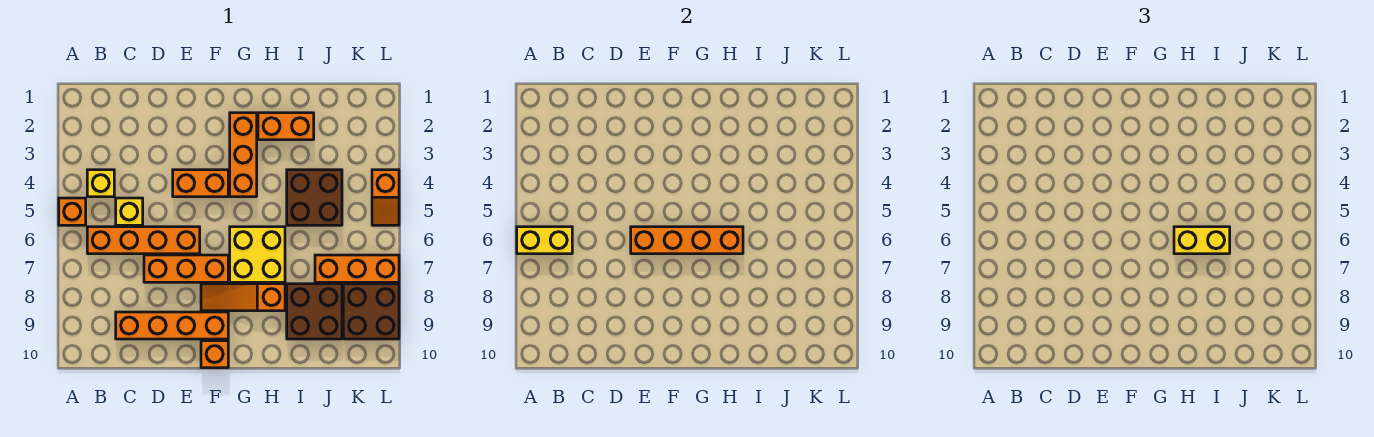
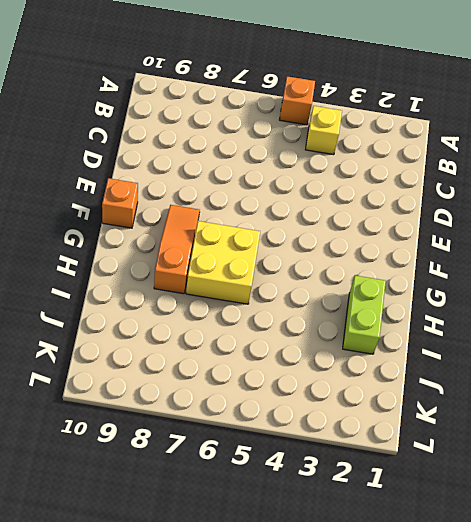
lime brick H2:I2 level 1 -> orange brick H2:I2 level 1
none -> orange brick B6:E6 level 1
none -> yellow brick C5 level 1
none -> orange brick C9:F9 level 1

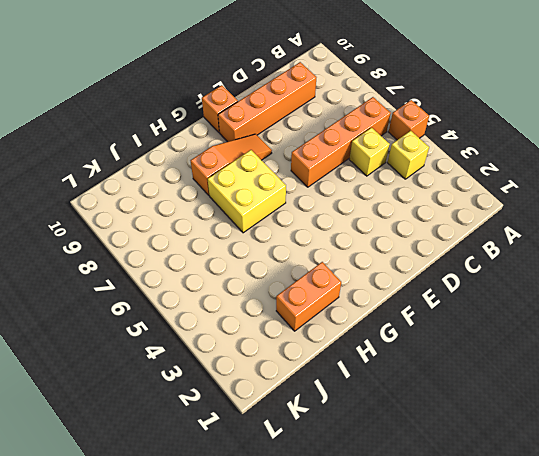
none -> orange brick D7:F7 level 1
none -> orange brick E4:F4 level 1
none -> orange brick G2:G4 level 1

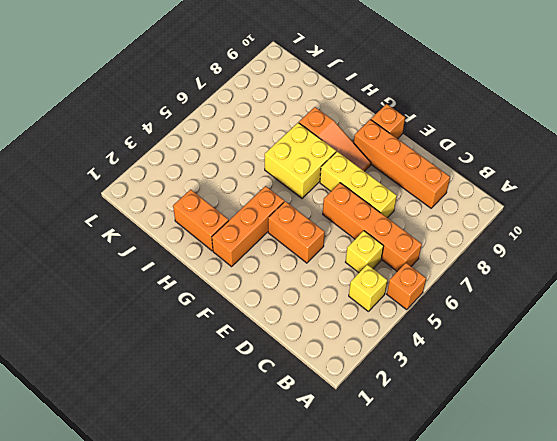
yellow brick D7:F7 level 1 -> orange brick D7:F7 level 1
none -> brown brick I4:J5 level 1
none -> brown brick I8:J9 level 1
none -> orange brick J7:L7 level 1

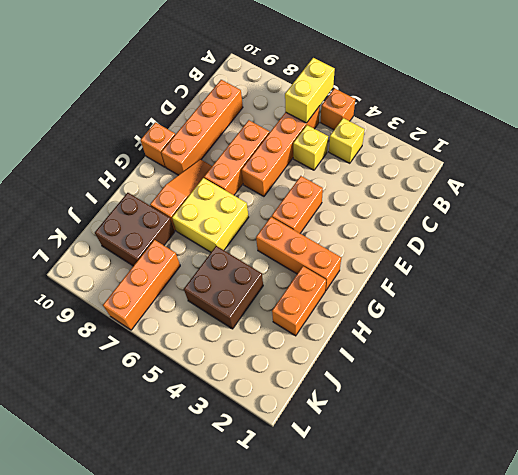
none -> brown brick K8:L9 level 1
none -> orange slope L4:L5 level 1 top 4
none -> orange brick E6:H6 level 2

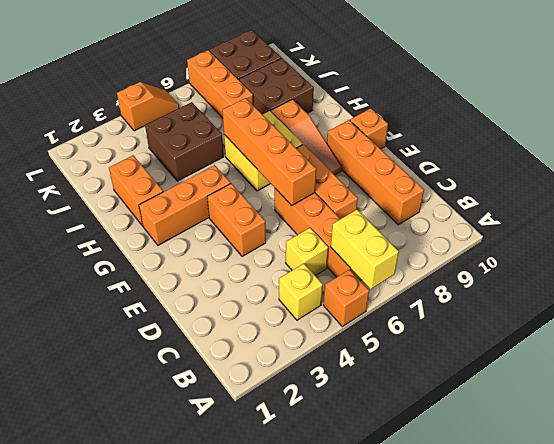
none -> yellow brick H6:I6 level 3

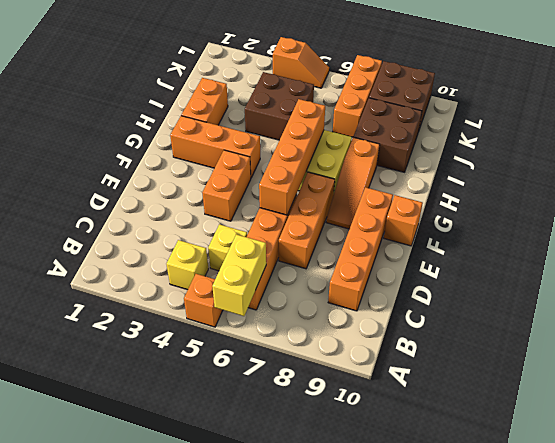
none -> yellow brick H6:I6 level 3

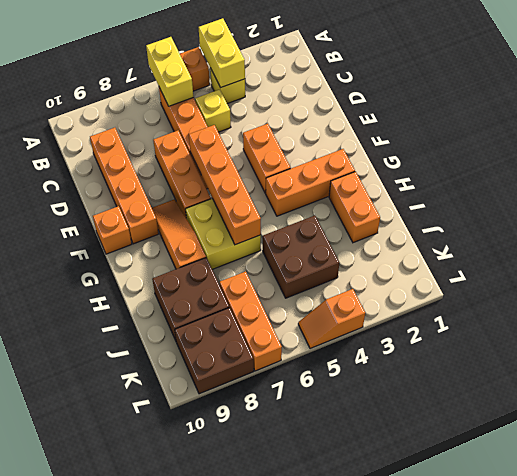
yellow brick A4:B4 level 2 -> yellow brick H6:I6 level 3

